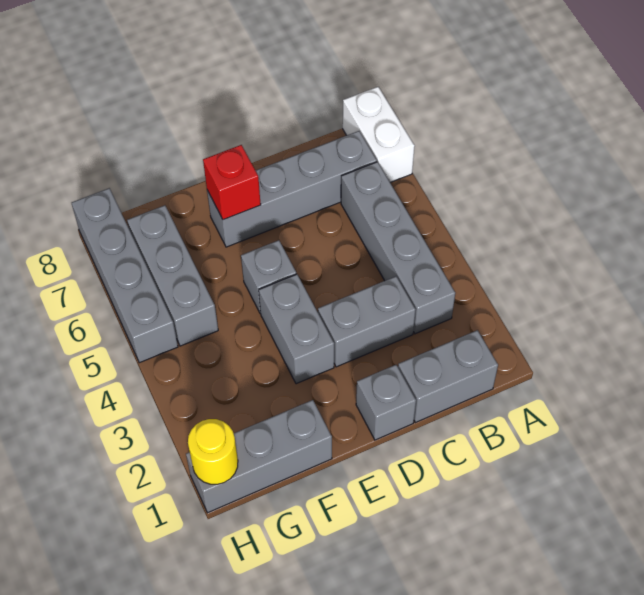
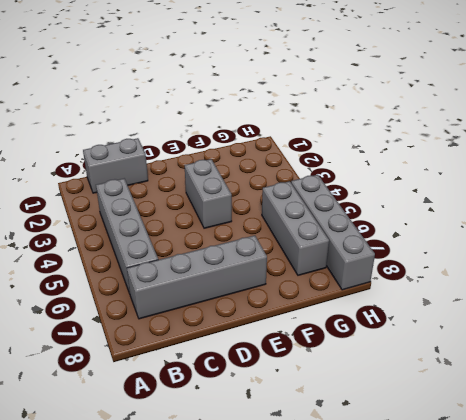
none -> white brick A7:A8 level 1
none -> grey brick C3:D3 level 1
none -> grey brick D1 level 1

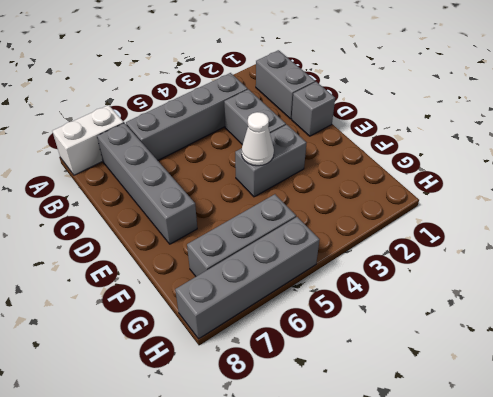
white cone E4 level 2 -> none
none -> grey brick E5 level 1
none -> grey brick F1:H1 level 1
none -> red brick E7 level 2

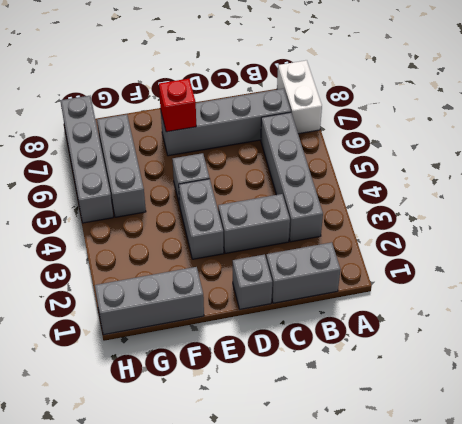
none -> yellow round brick H1 level 2

